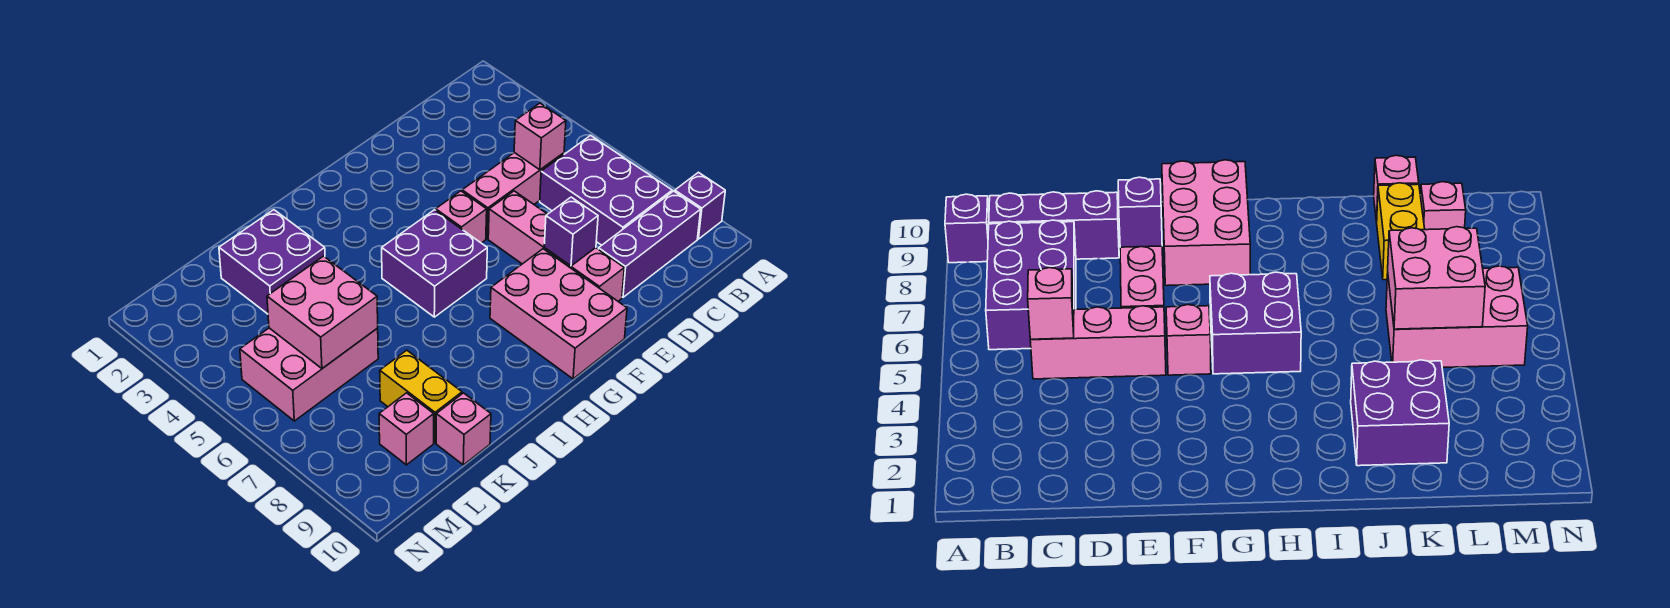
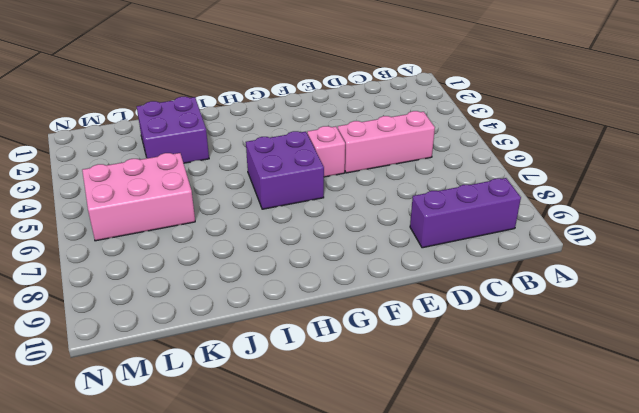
none -> purple brick A9 level 1
none -> purple brick B6:C8 level 1
none -> pink brick E6:E9 level 1

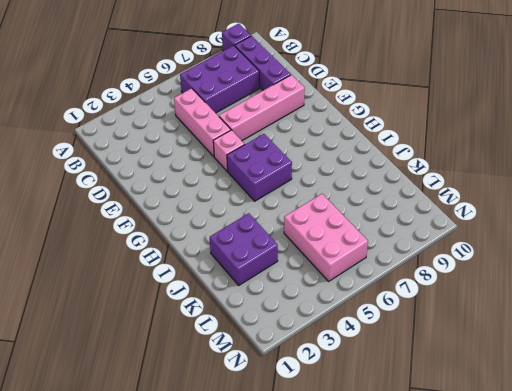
none -> pink brick F8:G10 level 1
none -> yellow brick K8:K9 level 1
none -> pink brick K10 level 1

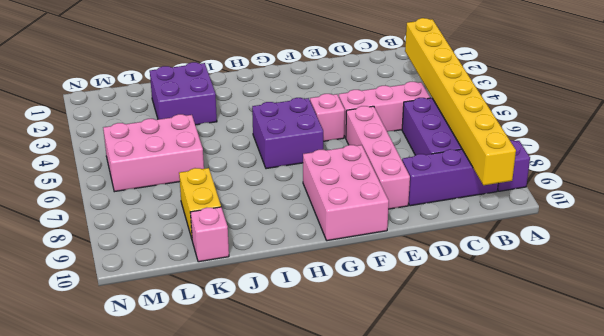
yellow brick B3:B10 level 2 -> none
none -> pink brick L9 level 1
none -> pink brick C5 level 2
none -> purple brick E8 level 2

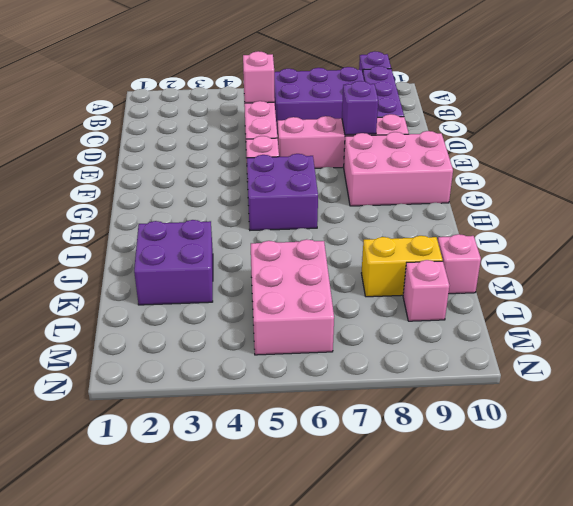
none -> pink brick K5:L6 level 2

